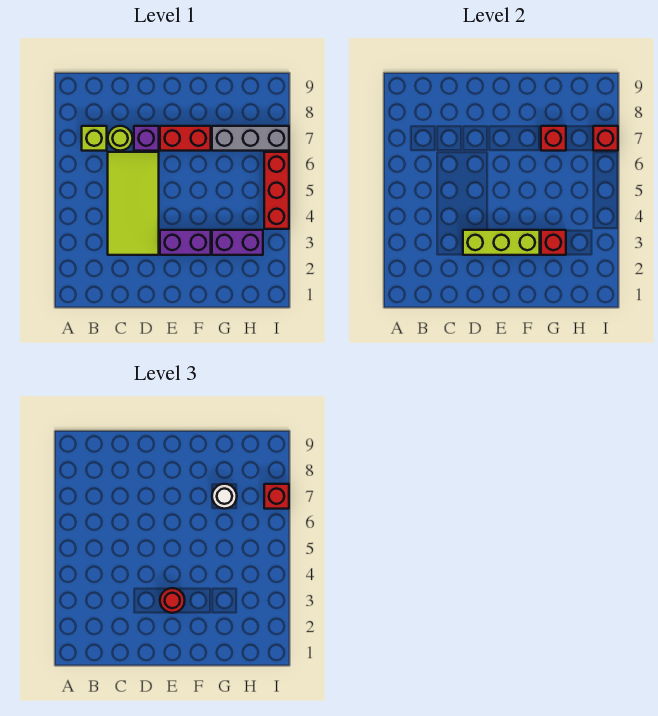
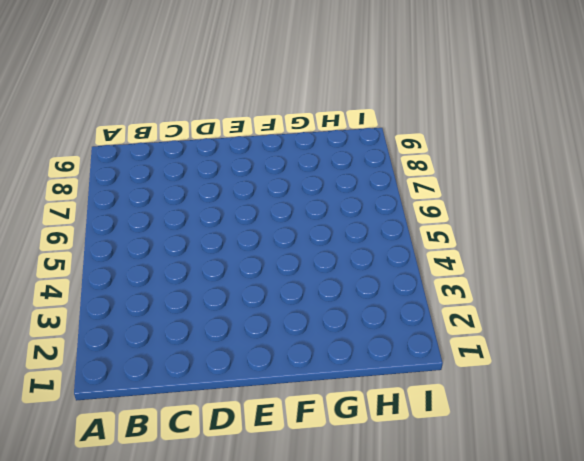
none -> lime brick B7 level 1
none -> lime tile C3:D6 level 1
none -> lime round brick C7 level 1

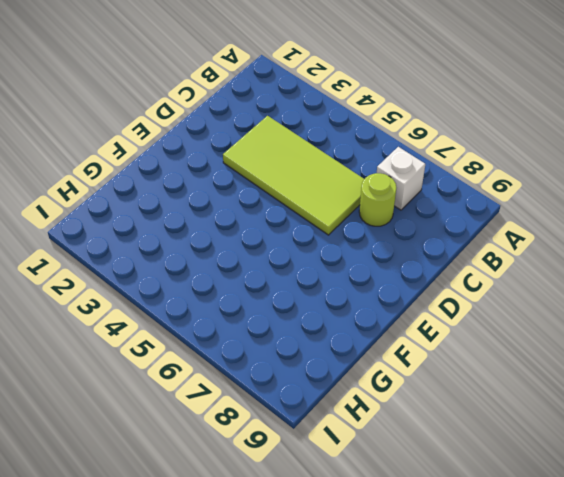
white brick B7 level 1 -> lime brick B7 level 1
none -> purple brick D7 level 1
none -> purple brick E3:F3 level 1
none -> red brick E7:F7 level 1

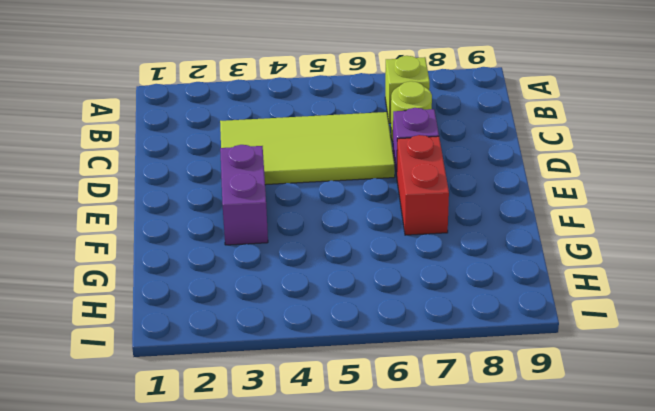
none -> purple brick G3:H3 level 1
none -> grey brick G7:I7 level 1
none -> red brick I4:I6 level 1

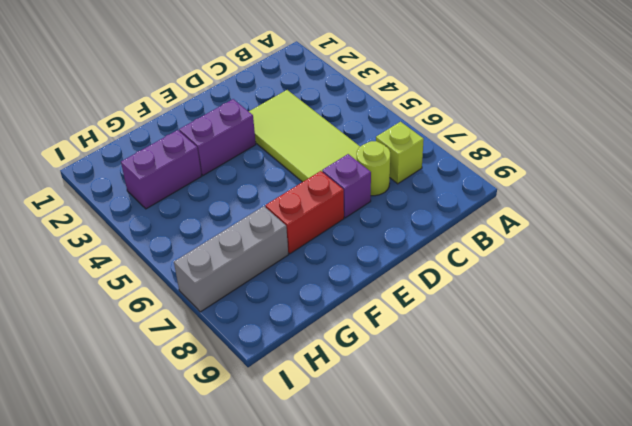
none -> red brick I4:I6 level 1
none -> lime brick D3:F3 level 2
none -> red brick G3 level 2

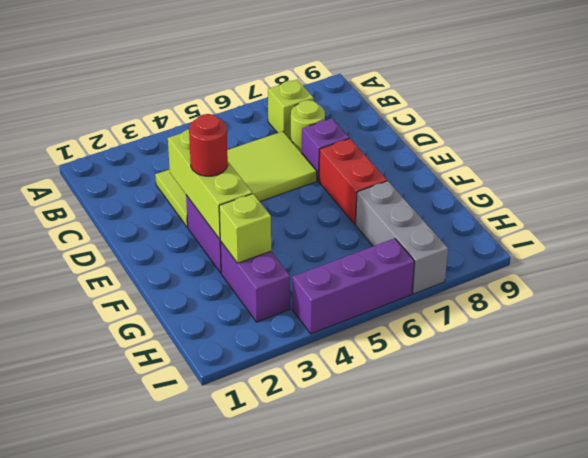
lime brick G3 level 2 -> red brick G3 level 2
purple brick I4:I6 level 1 -> red brick I4:I6 level 1
none -> red brick G7 level 2
none -> red brick I7 level 2
none -> white round brick G7 level 3

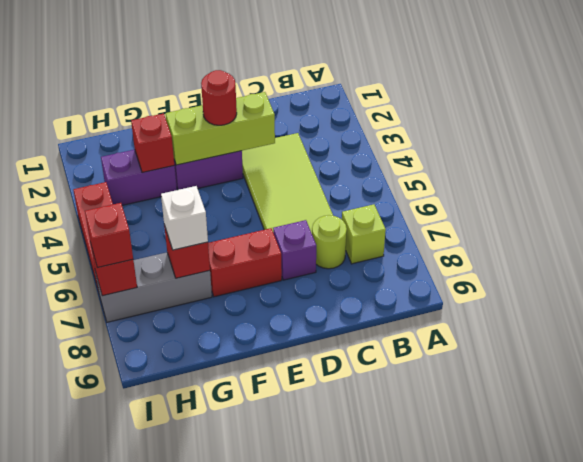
white brick G7 level 3 -> white round brick G7 level 3

